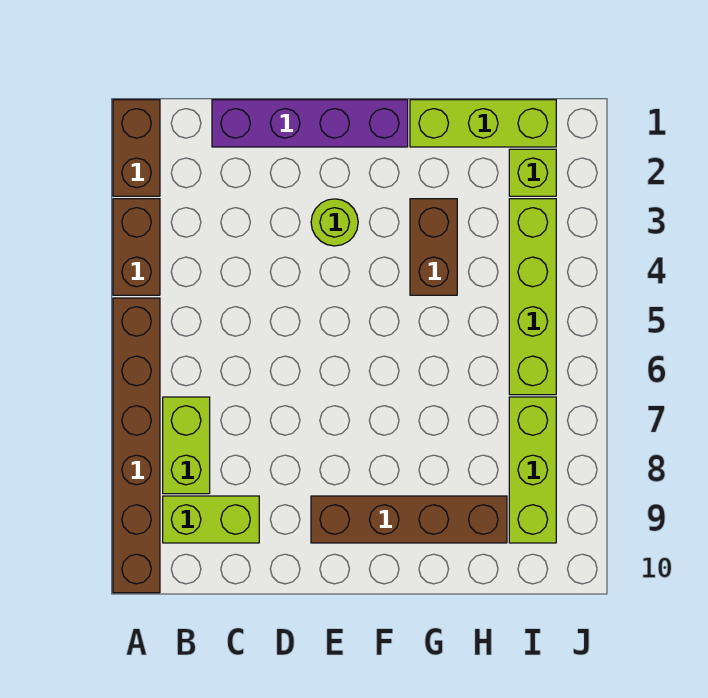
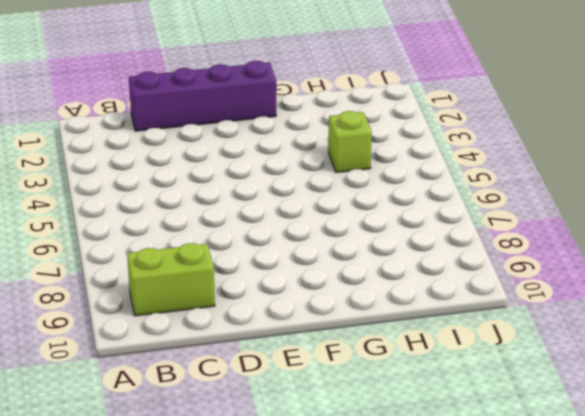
lime brick H4 level 1 -> lime brick I2 level 1
none -> brown brick A1:A2 level 1
none -> brown brick A3:A4 level 1
none -> brown brick A5:A10 level 1

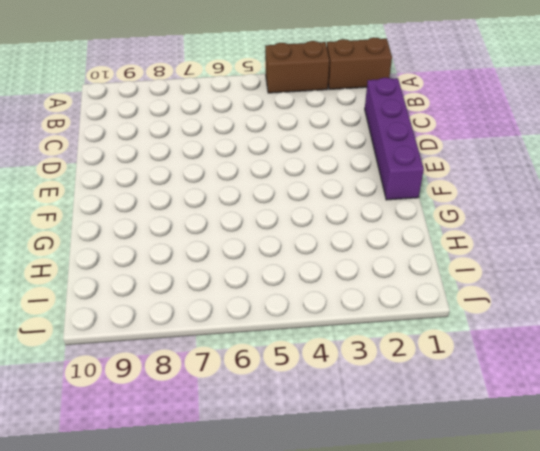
none -> brown brick A5:A10 level 1
none -> lime brick B7:B8 level 1
none -> lime brick B9:C9 level 1

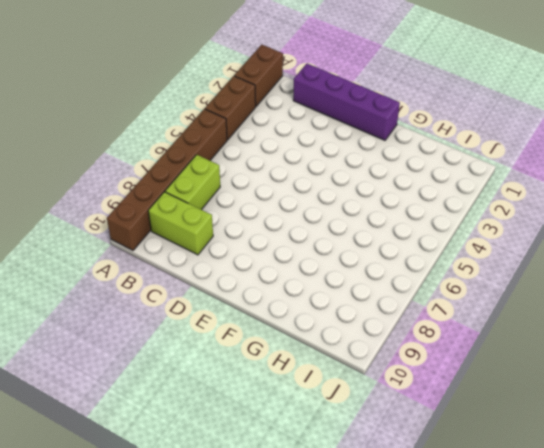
none -> lime round brick E3 level 1
none -> brown brick E9:H9 level 1
none -> lime brick G1:I1 level 1

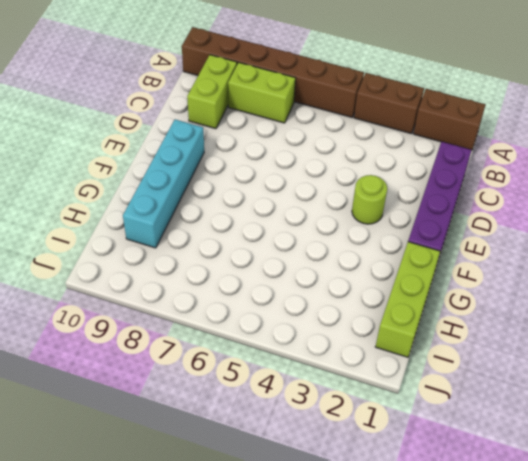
cyan brick E9:H9 level 1 -> brown brick E9:H9 level 1
none -> brown brick G3:G4 level 1
none -> lime brick I2 level 1
none -> lime brick I3:I6 level 1

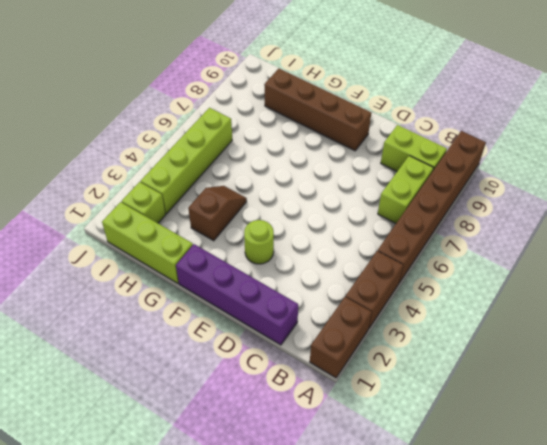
brown slope G3:G4 level 1 top 3 -> brown brick G3:G4 level 1
none -> lime brick I7:I9 level 1

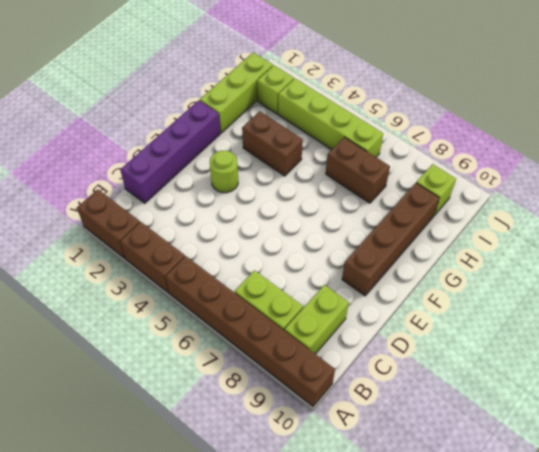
brown brick H6:H7 level 1 -> none
lime brick I9 level 1 -> lime brick I7:I9 level 1

